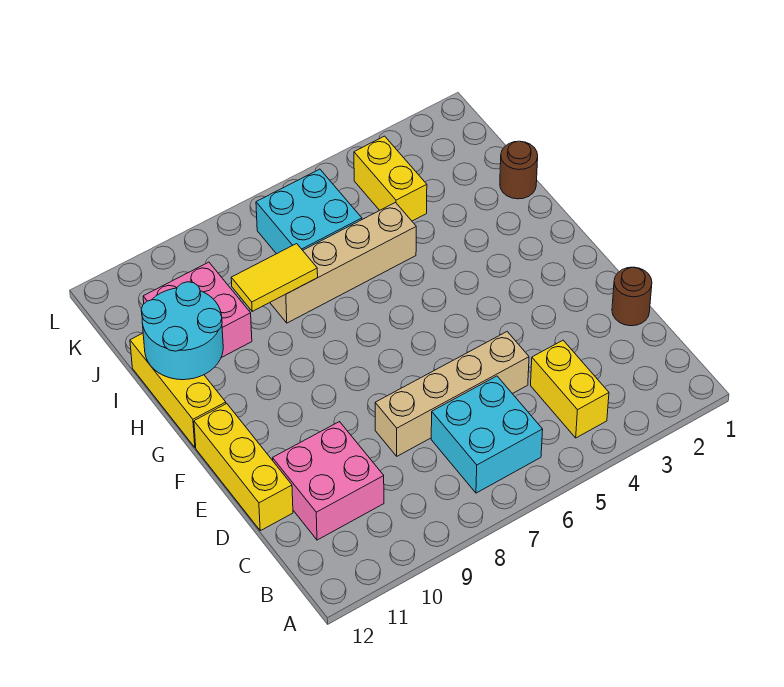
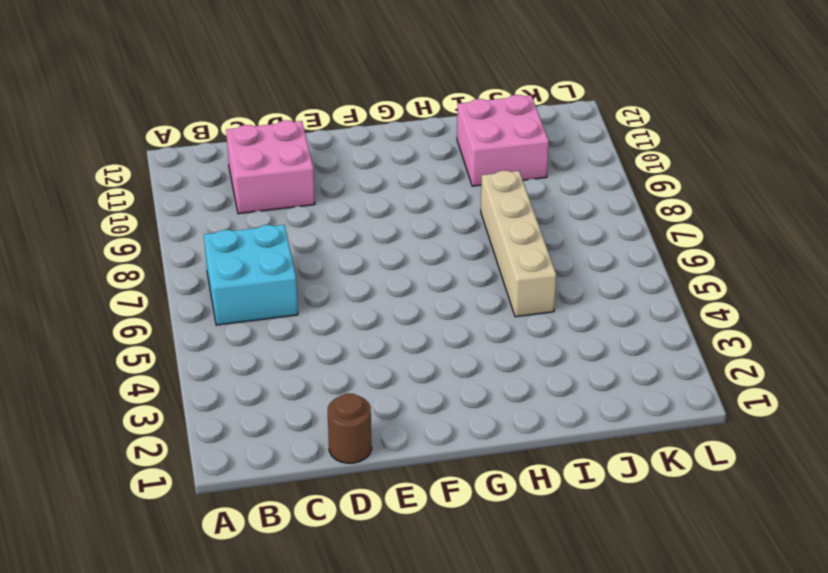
none -> yellow brick B4:C4 level 1
none -> tan brick D5:D8 level 1
none -> yellow brick D12:F12 level 1

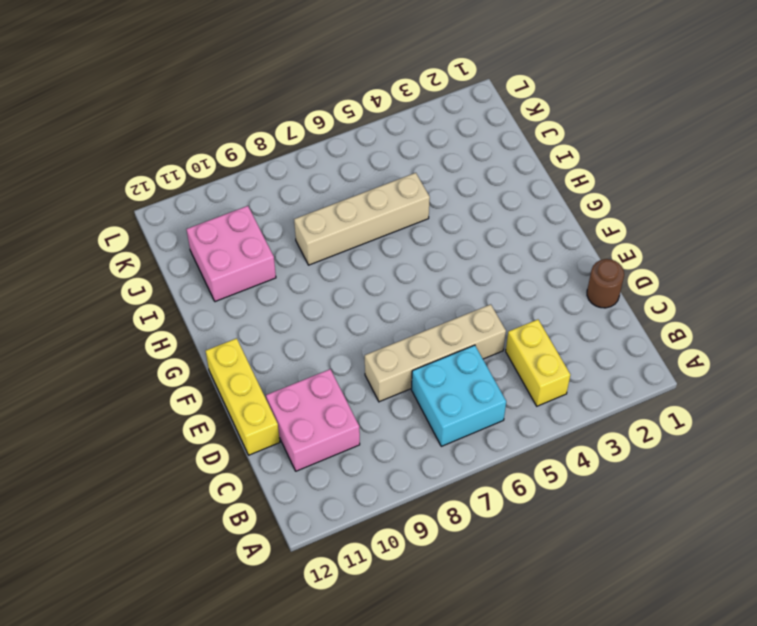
none -> yellow brick G12:I12 level 1
none -> brown round brick I1 level 1
none -> yellow brick J4:K4 level 1

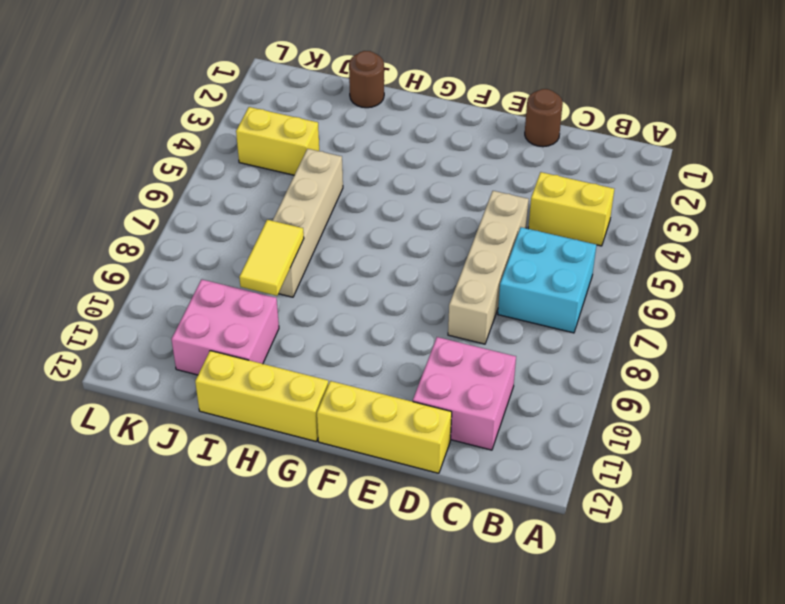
none -> cyan brick J6:K7 level 1
none -> cyan round brick H11:I12 level 2

